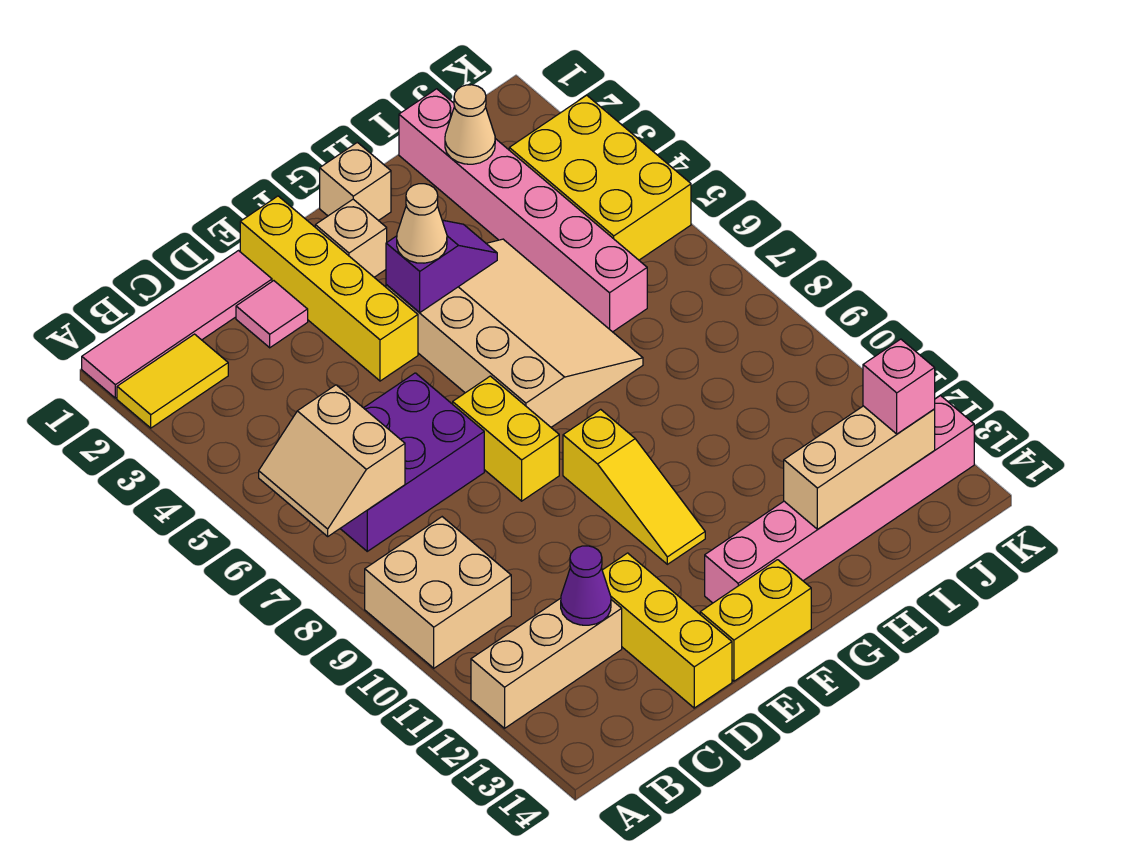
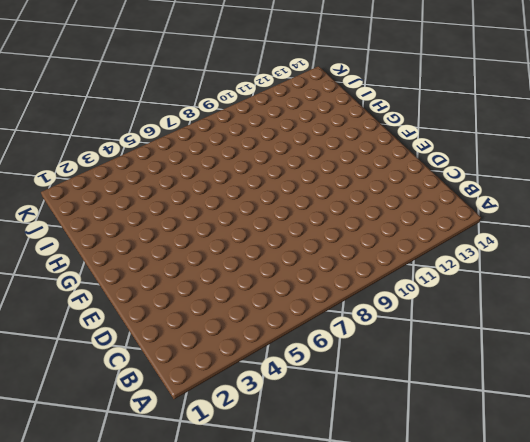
none -> pink tile A1:D1 level 1
none -> yellow tile A2:B2 level 1
none -> tan brick A9:B10 level 1

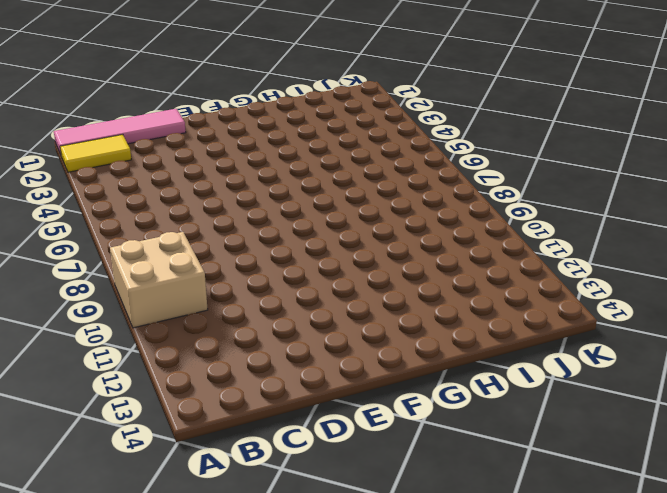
none -> tan brick A12:C12 level 1
none -> purple brick B6:D7 level 1
none -> pink tile D2 level 1

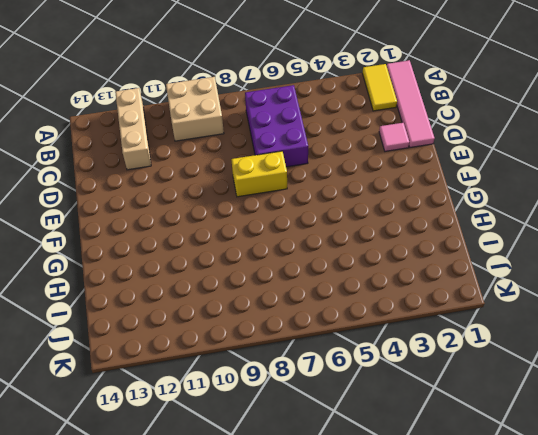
none -> yellow brick D12:D14 level 1
none -> yellow brick E1:E4 level 1
none -> yellow brick E14:F14 level 1

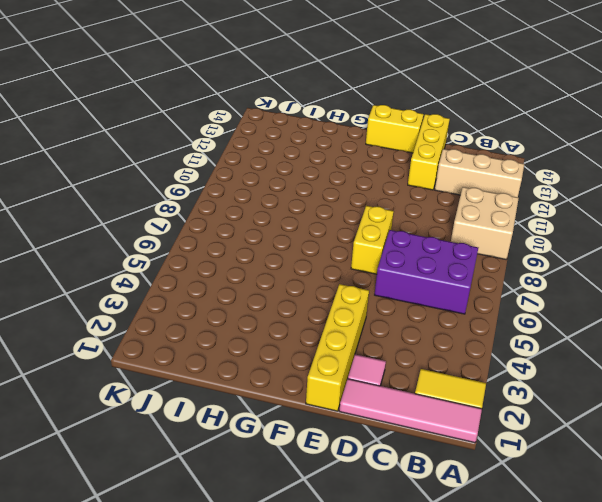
none -> tan brick F2 level 1
none -> tan slope F4:H7 level 1 top F
none -> yellow slope F9:F11 level 1 top 9

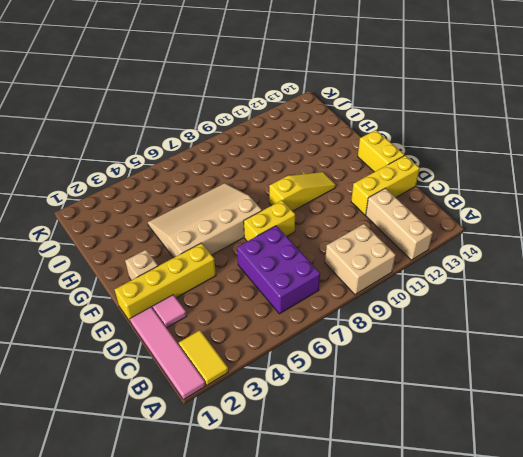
none -> pink brick F13:K13 level 1
none -> tan brick G1 level 1
none -> pink brick I1:I6 level 1

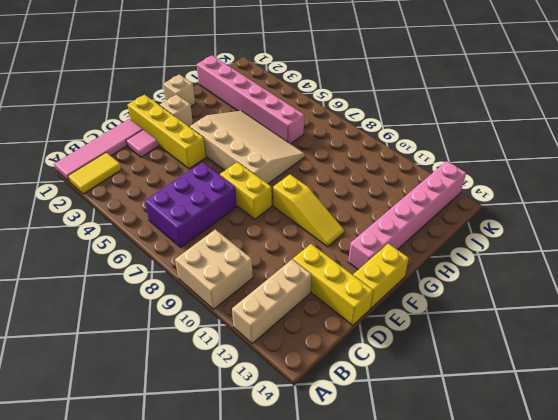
none -> yellow brick J3:K5 level 1
none -> tan slope A6:B7 level 2 top B
none -> purple cone C12 level 2

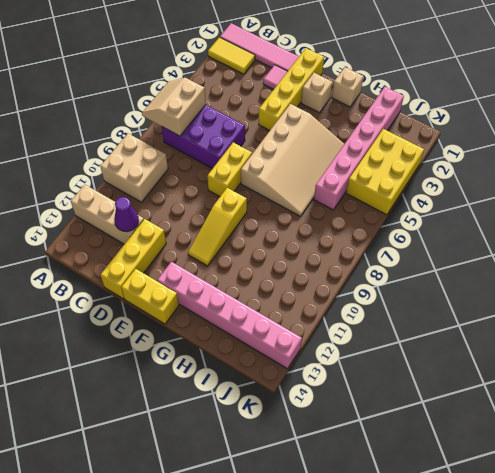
none -> purple slope F4:G4 level 2 top F
none -> tan brick H13:J13 level 2
none -> tan cone I2 level 2

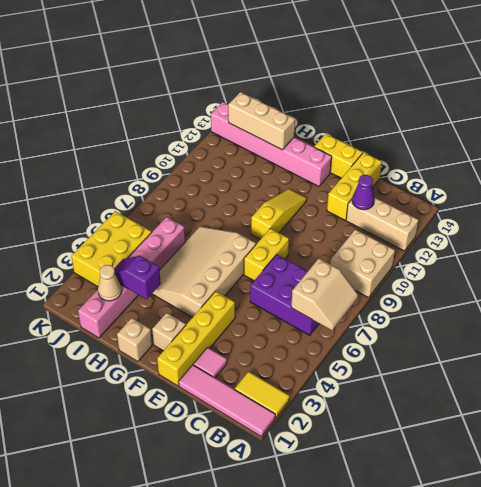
purple slope H3:I3 level 2 top H -> purple slope F4:G4 level 2 top F
none -> tan cone F4 level 3
none -> pink brick J13 level 3

